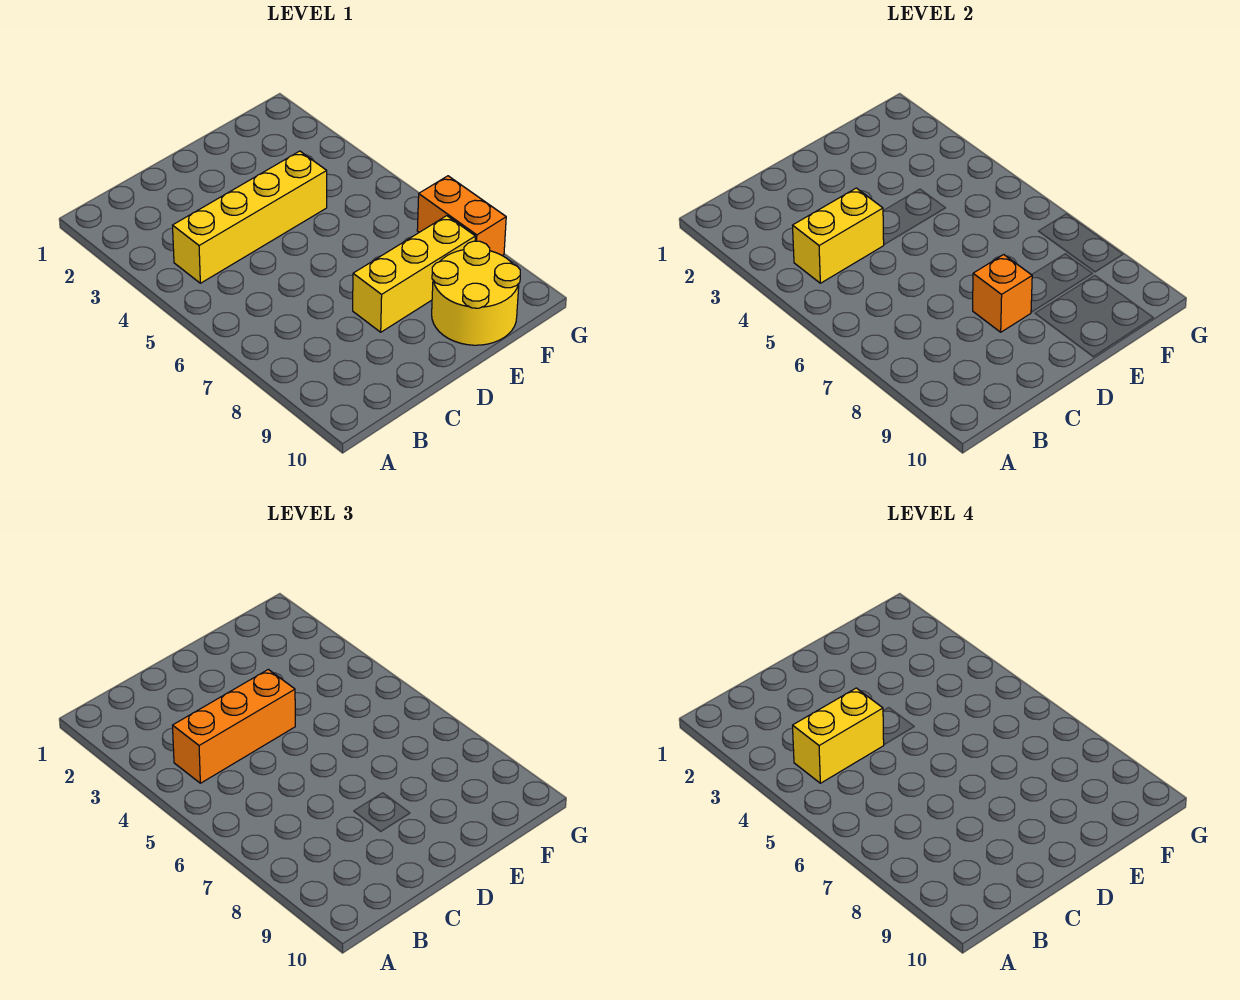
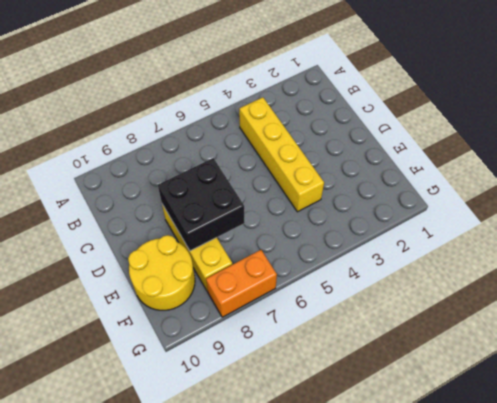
black brick D7:E8 level 2 -> orange brick D8 level 2
none -> yellow brick B4:C4 level 2
none -> orange brick B4:D4 level 3

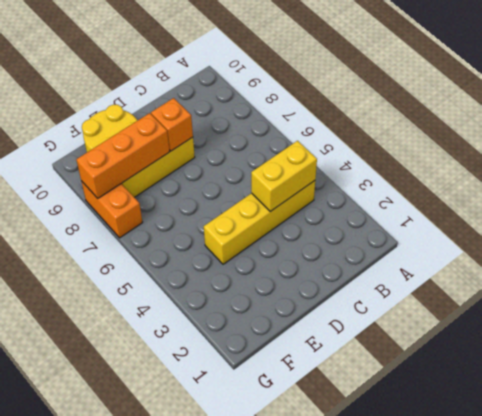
orange brick E8:G8 level 2 -> orange brick B4:D4 level 3
none -> yellow brick B4:C4 level 4

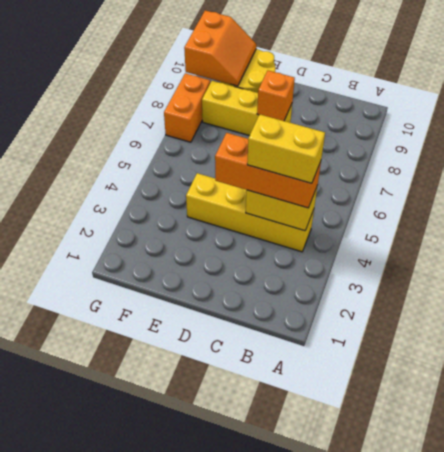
orange slope F9:G10 level 2 top G -> none

